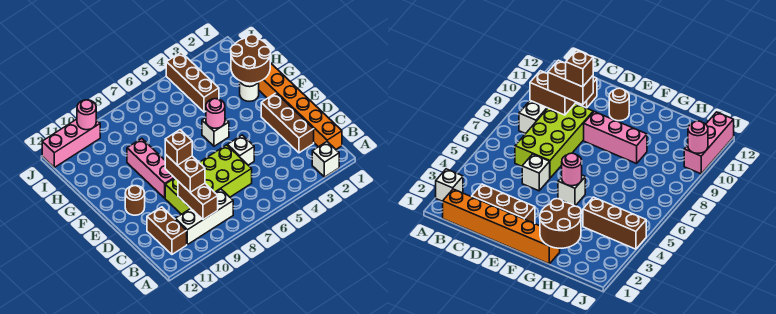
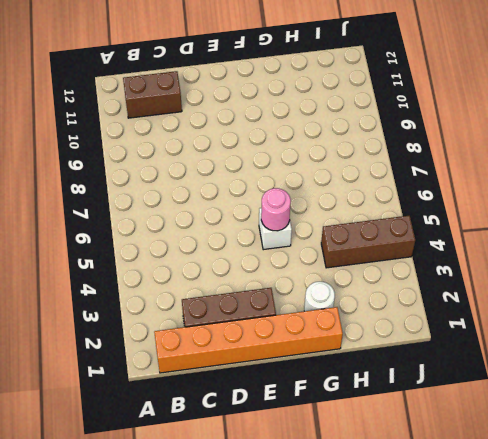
none -> white brick A2 level 1
none -> white brick B8:B10 level 1
none -> lime brick C6:D9 level 1

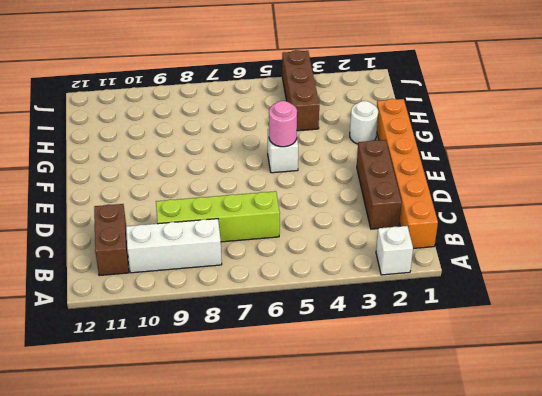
lime brick C6:C9 level 1 -> lime brick C6:D9 level 1
none -> white brick D5 level 1
none -> pink brick E9:G9 level 1
none -> brown round brick E11 level 1

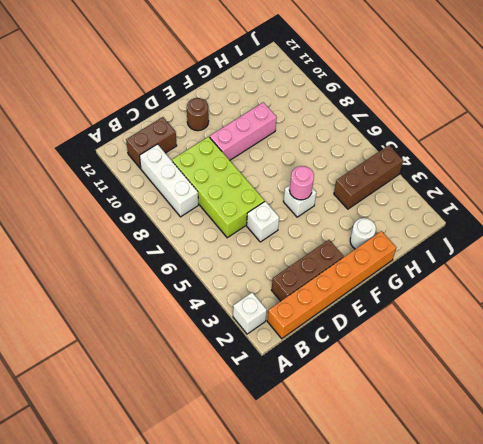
none -> pink brick J10:J12 level 1
none -> brown brick B9:C9 level 2
none -> brown round brick G1:H2 level 2

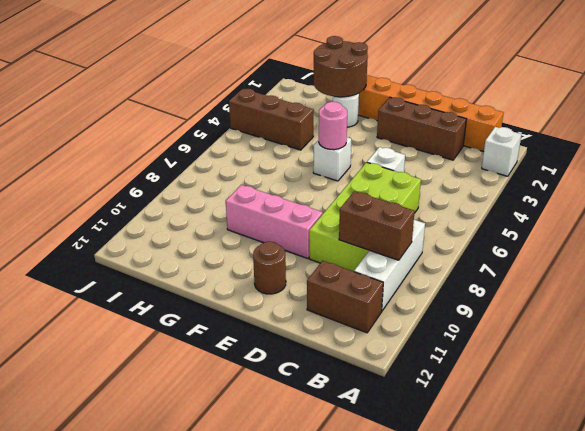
none -> pink brick J10:J12 level 1
none -> pink round brick J10 level 2
none -> brown brick C9:D9 level 3

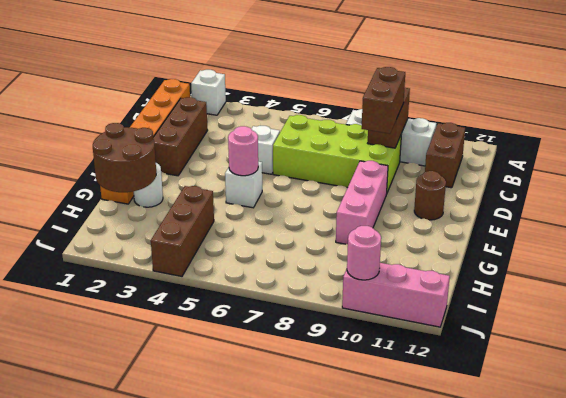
none -> brown brick D9 level 4

